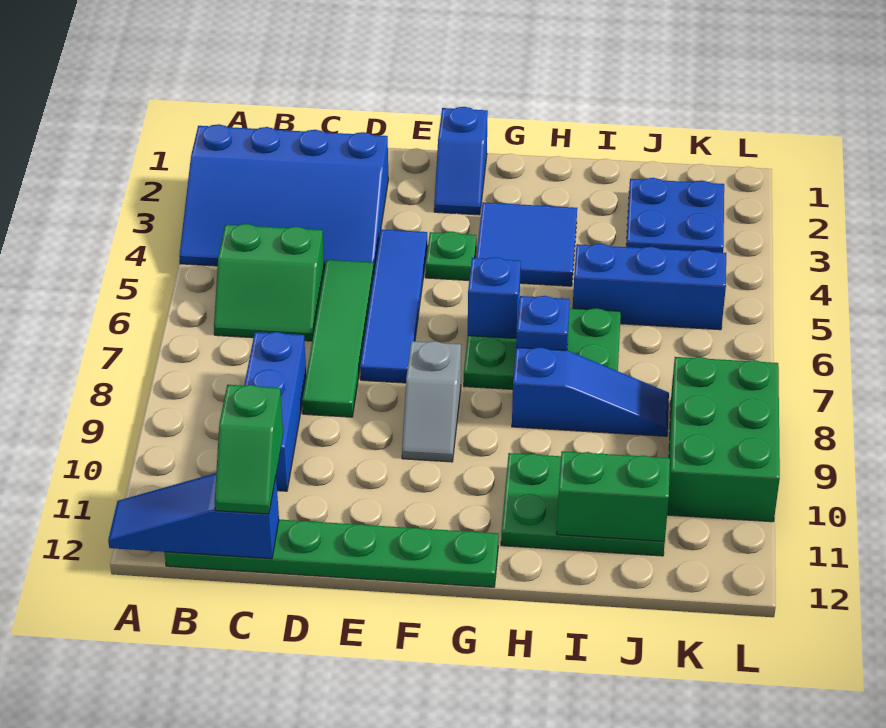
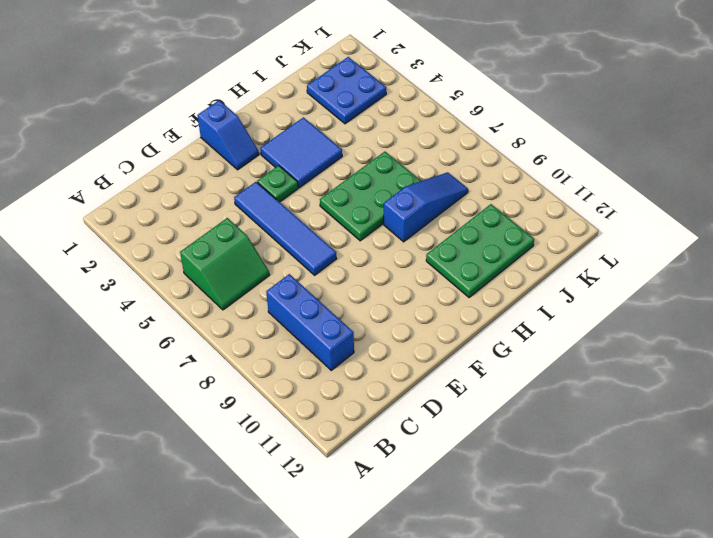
none -> blue slope A2:D4 level 1 top 2
none -> green plate B12:G12 level 1
none -> green tile D5:D8 level 1

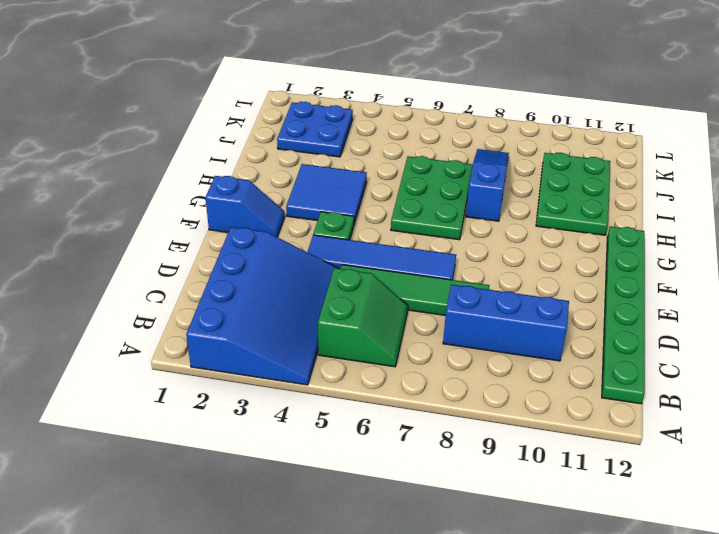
none -> grey slope F8:F9 level 1 top 8
none -> blue brick I5:K5 level 1
none -> green brick K8:L10 level 1

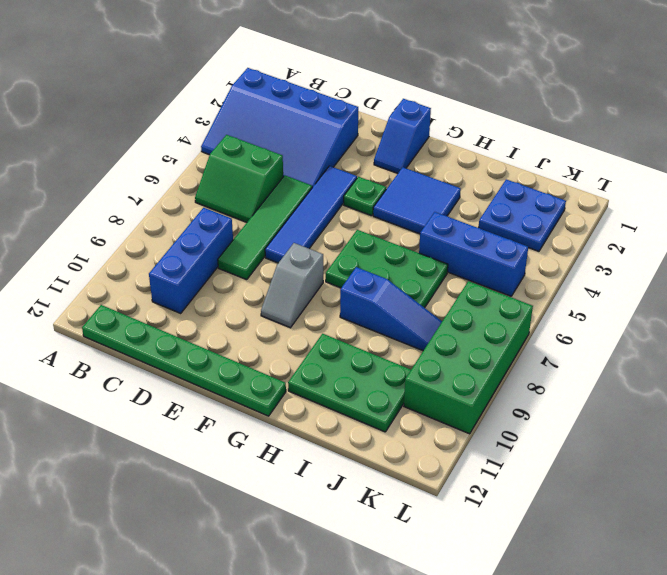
green brick K7:L10 level 1 -> green brick K8:L10 level 1
none -> blue slope A12:C12 level 2 top C
none -> blue brick G6 level 2
none -> blue brick H7 level 2

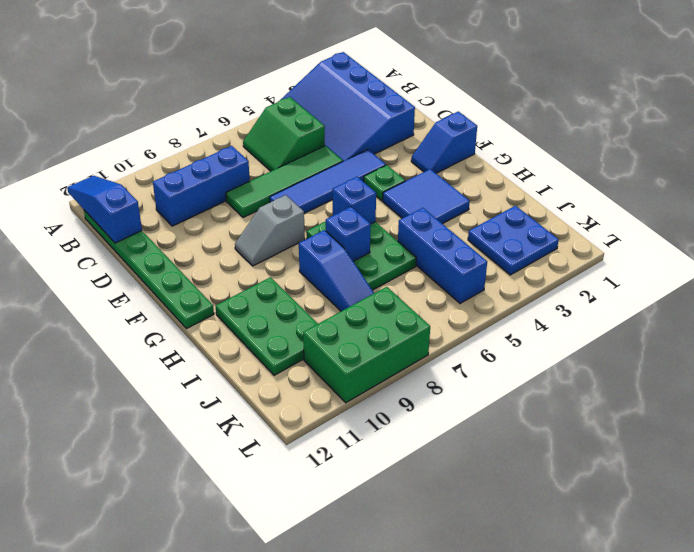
none -> green brick I11:J11 level 2
none -> green slope C11:C12 level 3 top 11

